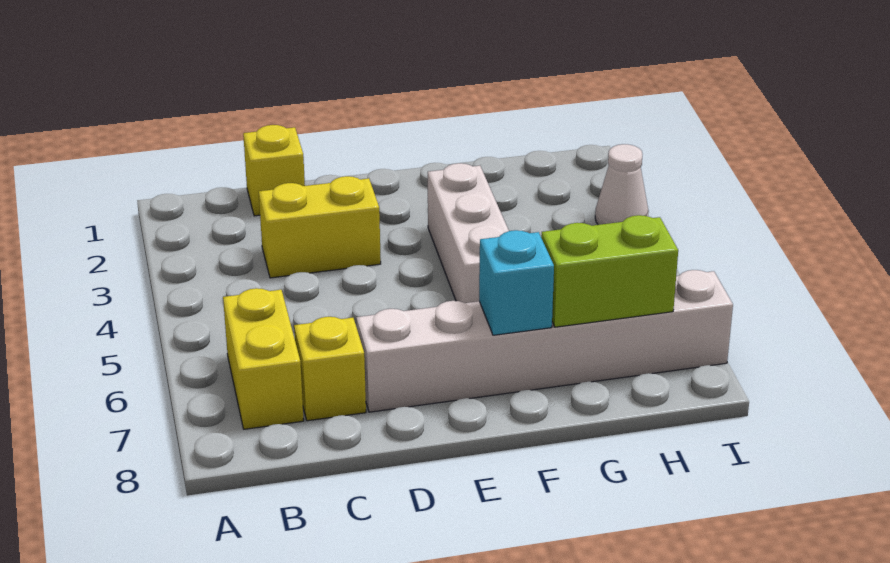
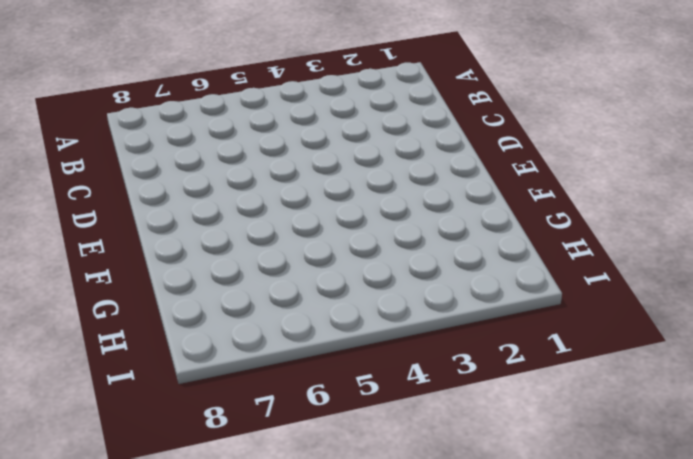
none -> yellow brick B6:B7 level 1
none -> yellow brick C1 level 1

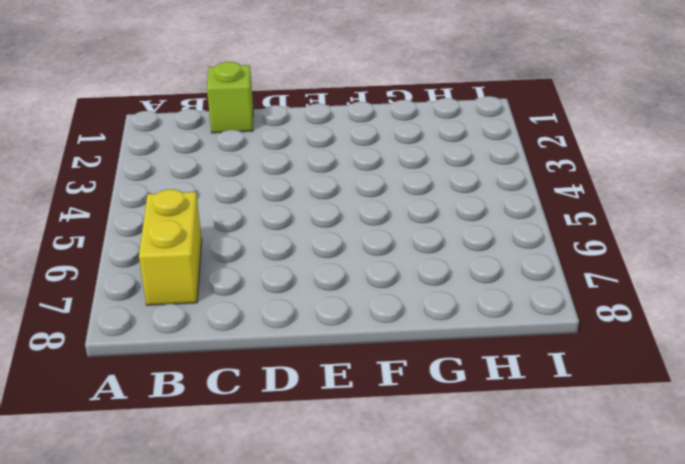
lime brick C1 level 1 -> yellow brick C1 level 1
none -> yellow brick C3:D3 level 1
none -> yellow brick C7 level 1

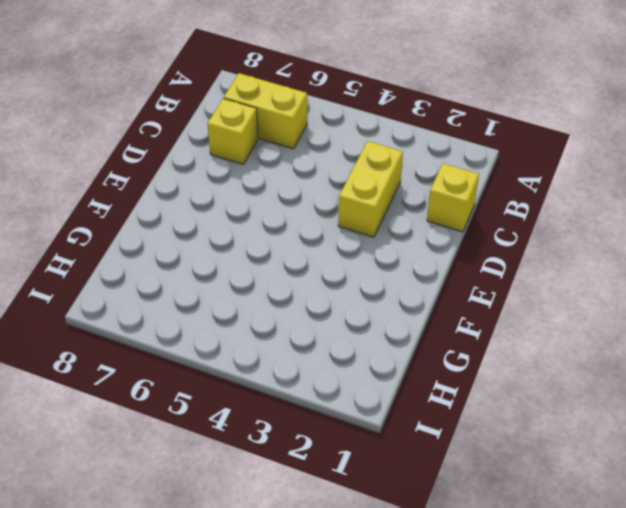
none -> white brick D7:I7 level 1
none -> white brick F3:F5 level 1

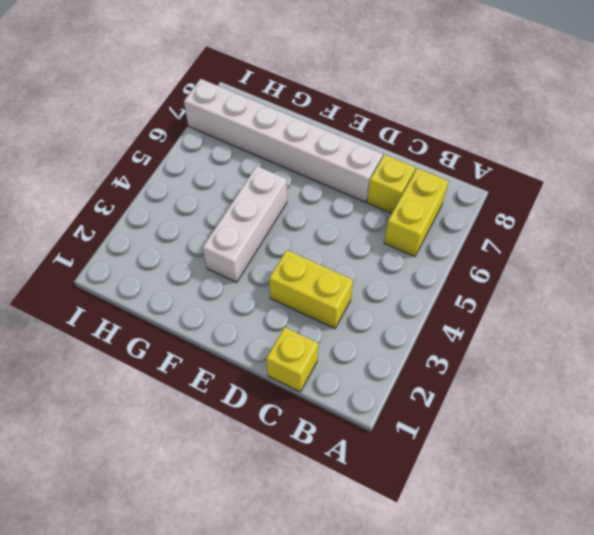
none -> white cone I3 level 1
none -> cyan brick F7 level 2

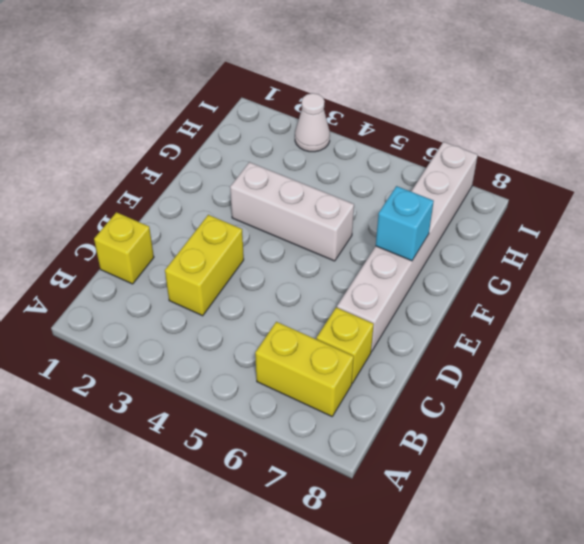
none -> lime brick G7:H7 level 2

